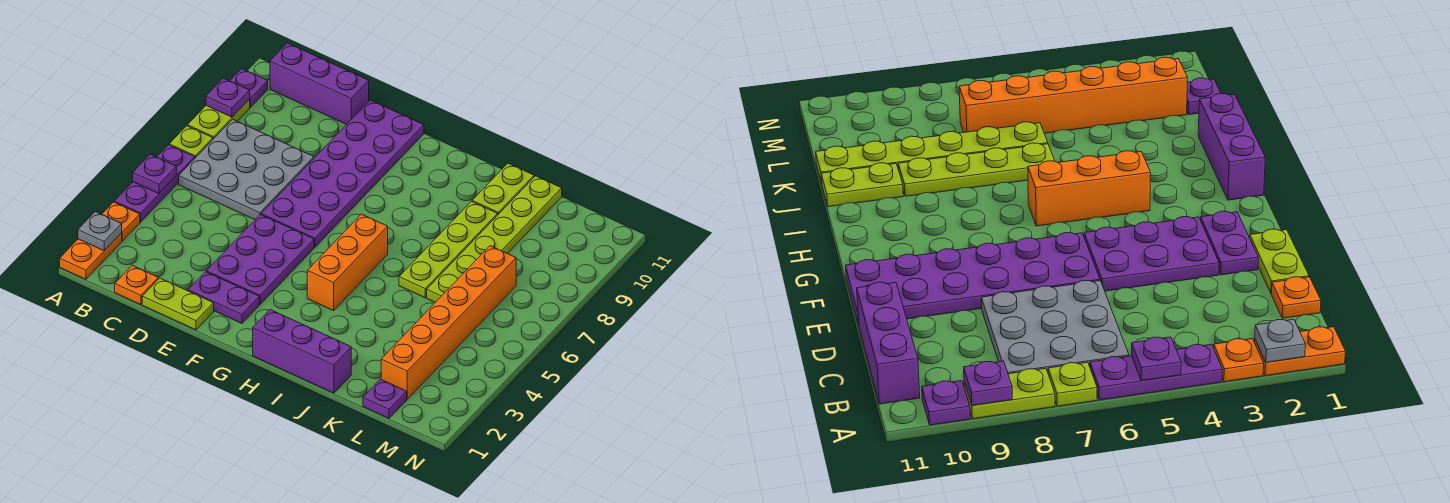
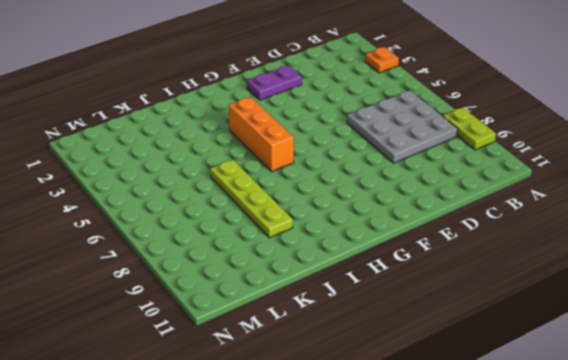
none -> orange plate A1:A2 level 1
none -> purple plate A4:A6 level 1
none -> lime plate A7 level 1

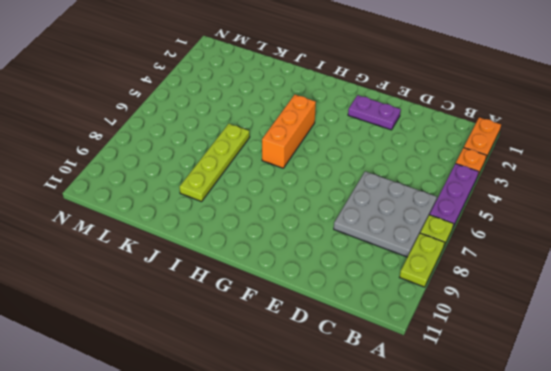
none -> purple plate A10 level 1
none -> purple brick B11:D11 level 1
none -> orange plate C1 level 1

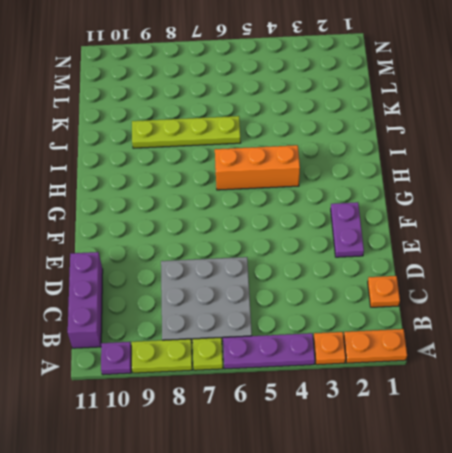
none -> lime plate D1:E1 level 1
none -> purple plate E3:F5 level 1
none -> purple plate E6:F11 level 1

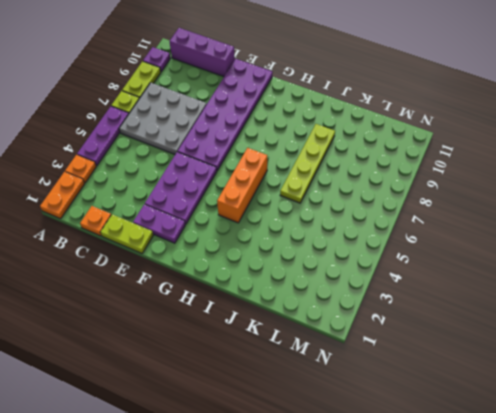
none -> purple brick H1:J1 level 1
none -> lime plate J10:J11 level 1
none -> lime plate K6:K11 level 1

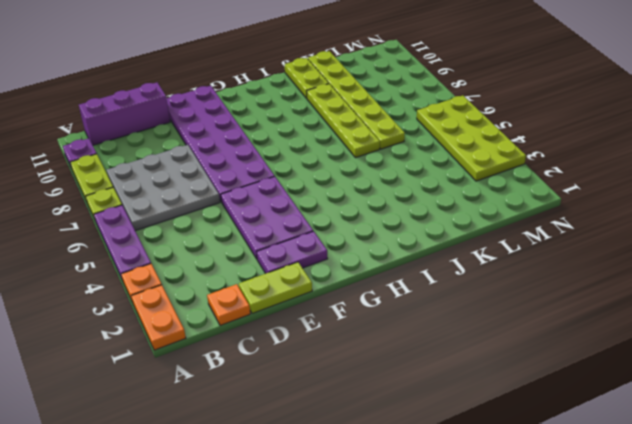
lime plate M3:N6 level 1 -> none
none -> purple brick H1:J1 level 1
none -> orange brick H4:H6 level 1
none -> purple plate L1 level 1

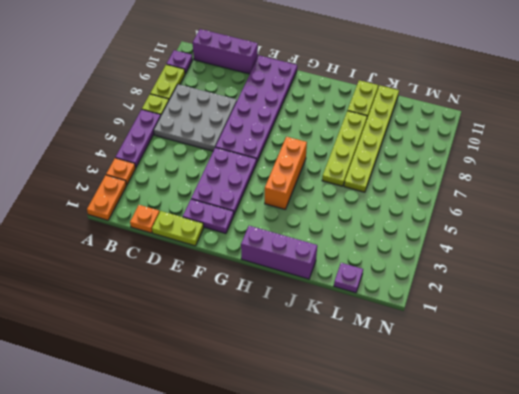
none -> orange brick L2:L7 level 1
none -> grey plate A2 level 2
none -> purple plate A5 level 2

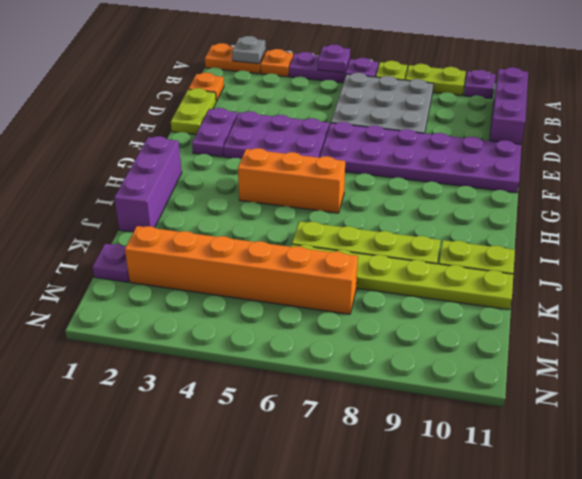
none -> purple plate A9 level 2

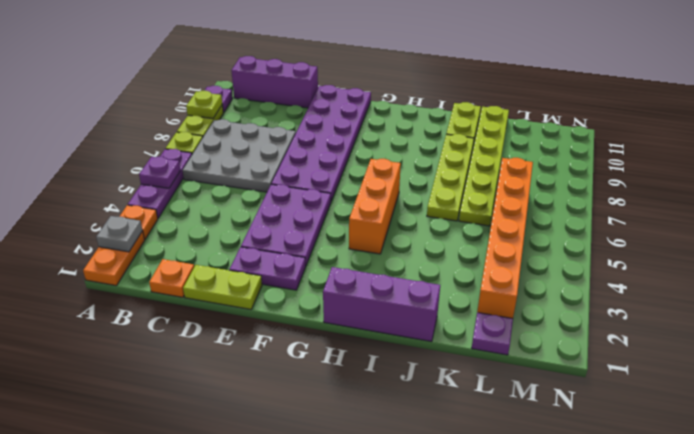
lime plate A9 level 2 -> purple plate A9 level 2

